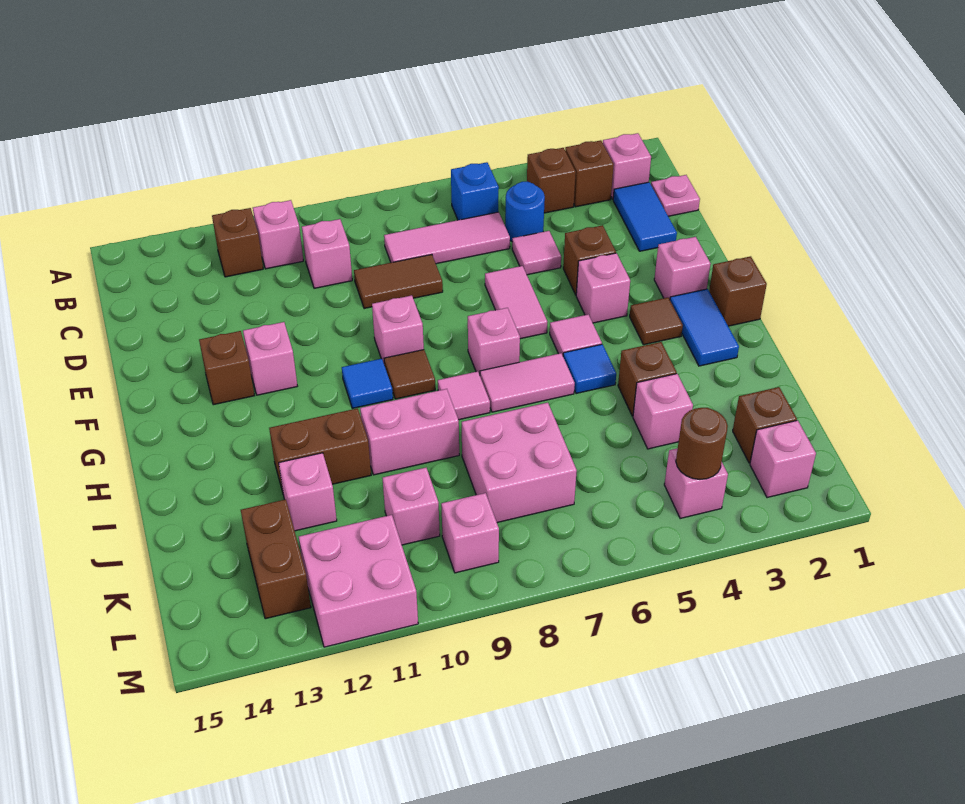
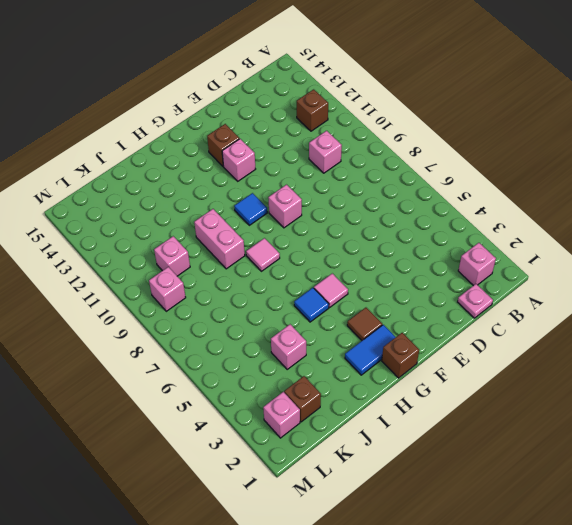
none -> brown brick B3 level 1
none -> brown brick B4 level 1
none -> blue brick B6 level 1
none -> pink brick B11 level 1

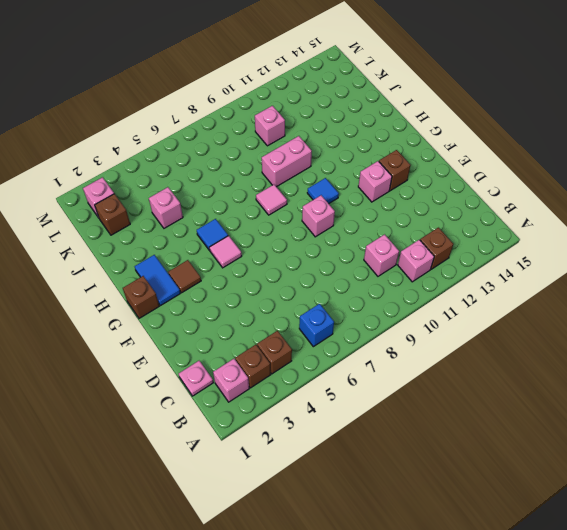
none -> blue tile C2:D2 level 1
none -> blue round brick C5 level 1
none -> pink tile C6:C8 level 1
none -> pink tile D5 level 1

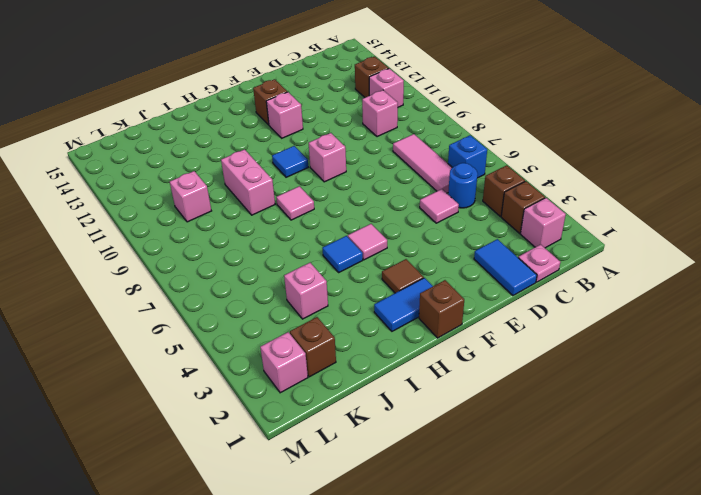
blue tile D1:D2 level 1 -> blue tile C2:D2 level 1
none -> brown tile D8:D9 level 1
none -> brown brick E4 level 1
none -> pink tile E6:F6 level 1
none -> pink brick F2 level 1

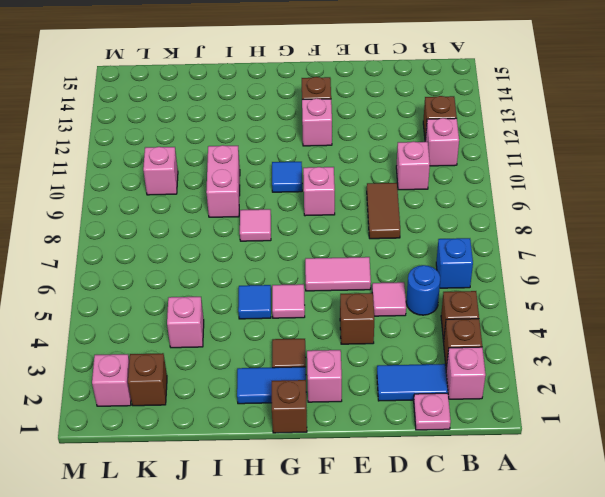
none -> pink tile C6:C8 level 1
none -> pink brick F4 level 1
none -> pink brick G7 level 1
none -> brown tile G9 level 1

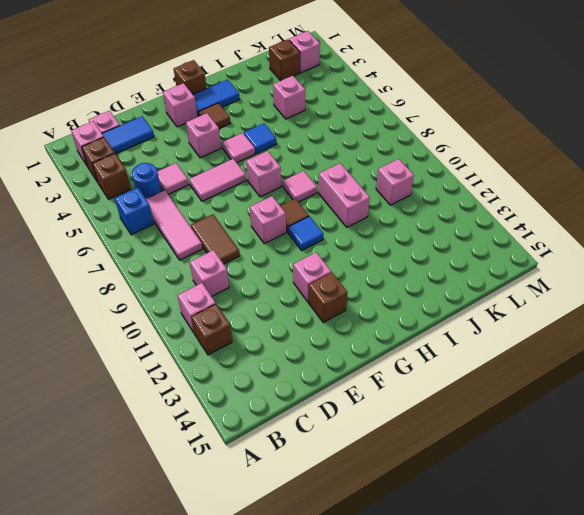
none -> brown brick E4 level 1
none -> pink tile H6:H7 level 1
none -> brown brick I4 level 1
none -> brown brick I11:I12 level 1

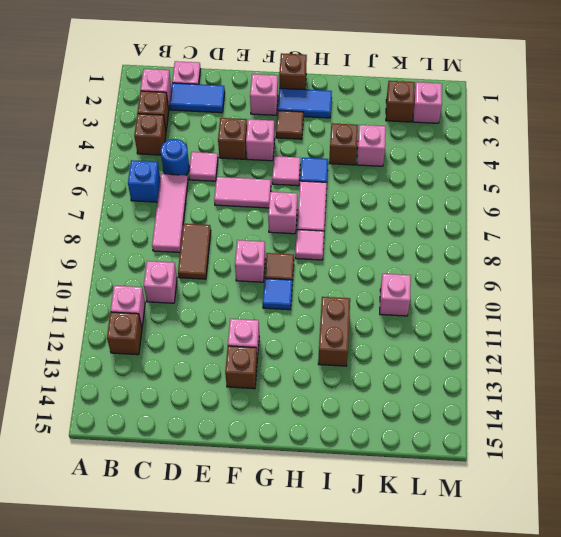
none -> pink brick I9:I10 level 1
none -> pink brick J7:K8 level 1
none -> pink brick J12 level 1
none -> brown brick K13:L13 level 1

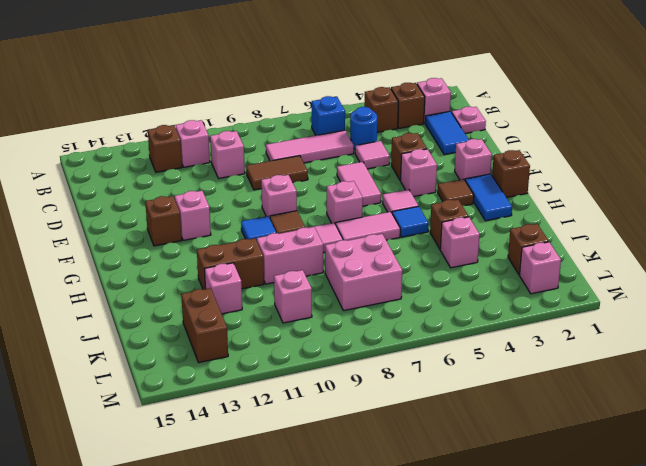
none -> pink brick L4 level 1
none -> pink brick L9 level 1
none -> pink brick L11:M12 level 1
none -> brown round brick L4 level 2

